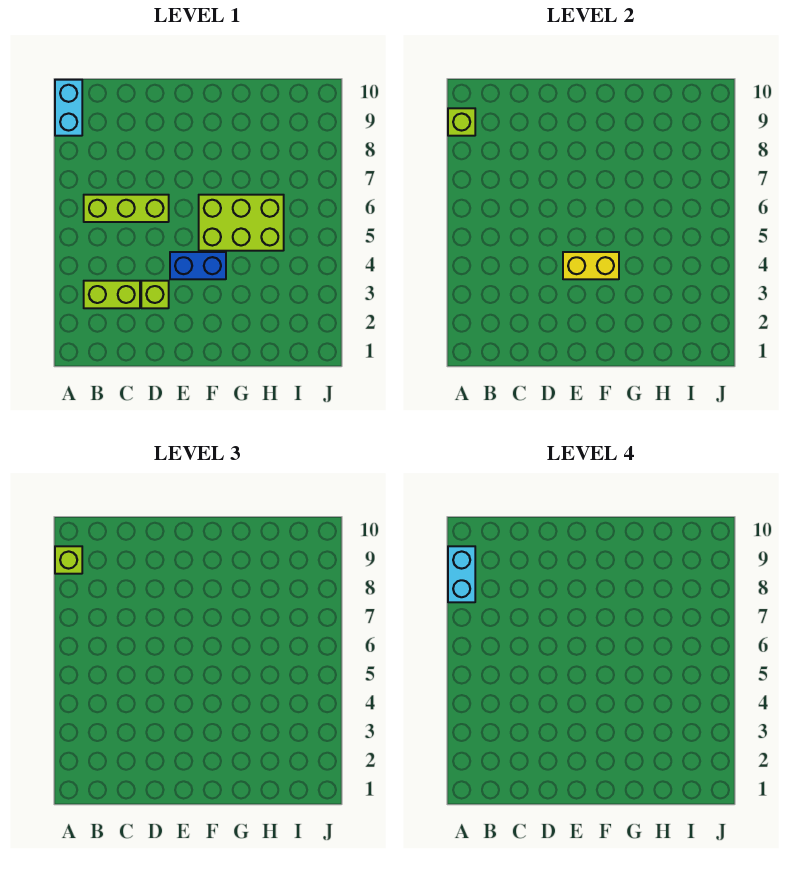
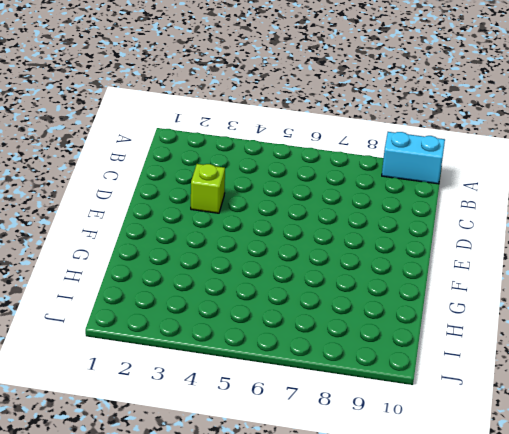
none -> lime brick B3:C3 level 1
none -> lime brick B6:D6 level 1

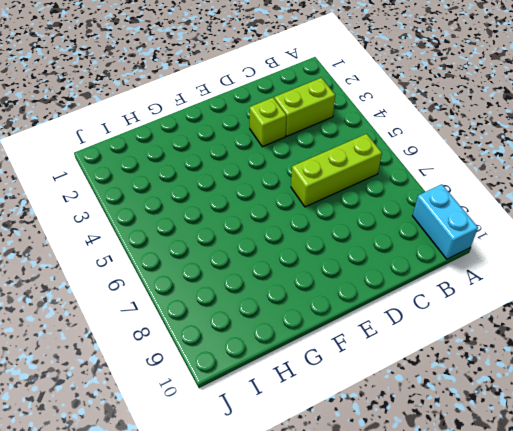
none -> blue brick E4:F4 level 1
none -> lime brick F5:H6 level 1

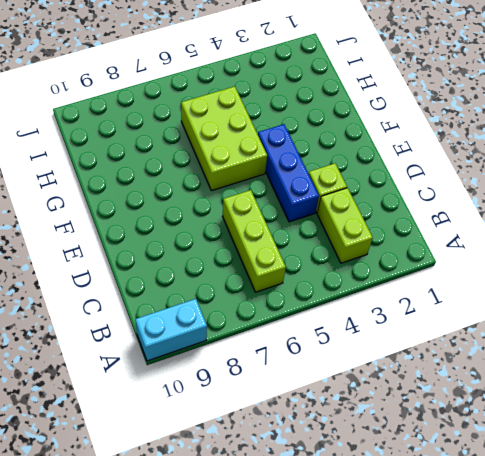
blue brick D4:F4 level 1 -> blue brick E4:F4 level 1
none -> lime brick A9 level 2
none -> yellow brick E4:F4 level 2

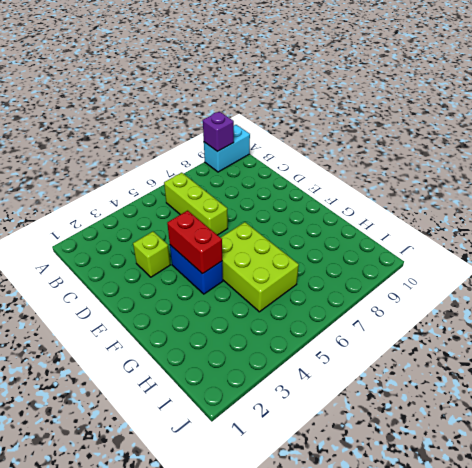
purple brick A9 level 2 -> lime brick A9 level 2
red brick E4:F4 level 2 -> yellow brick E4:F4 level 2
none -> lime brick B3:C3 level 1
none -> lime brick A9 level 3

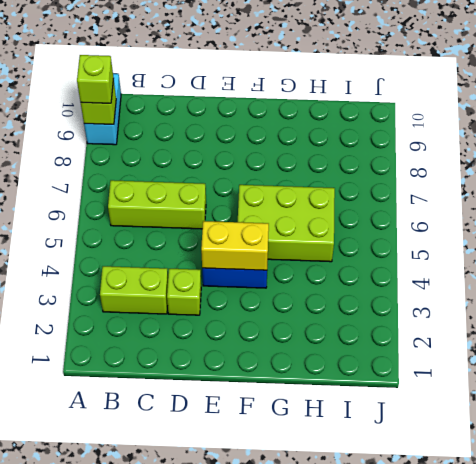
none -> cyan brick A8:A9 level 4

